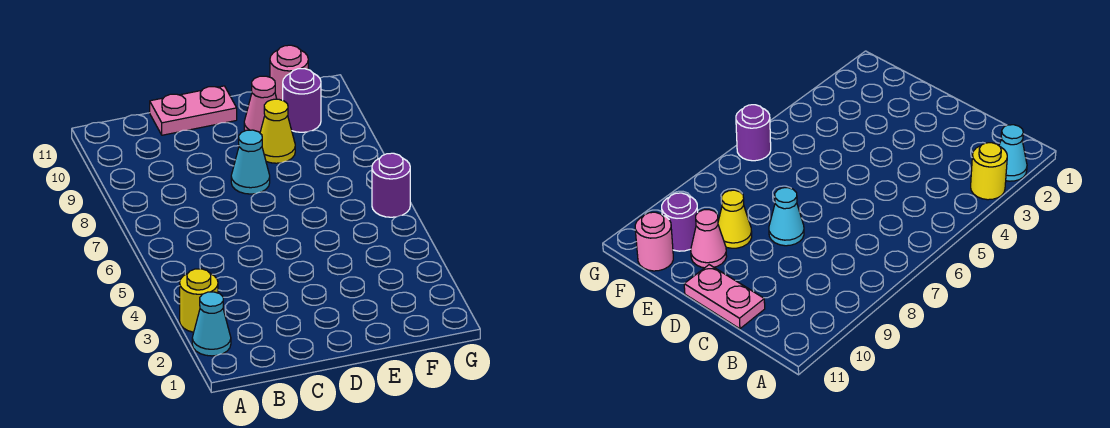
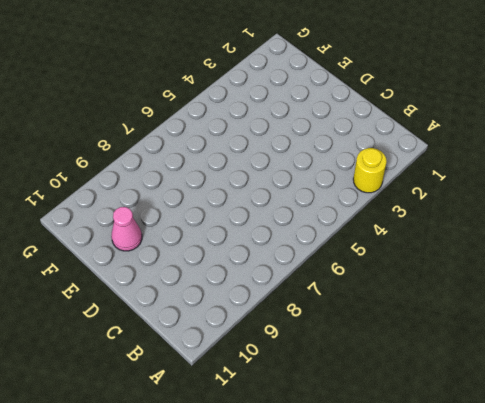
none -> cyan cone A2 level 1
none -> pink plate C11:D11 level 1

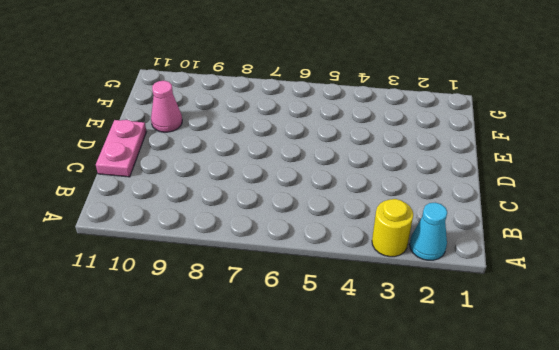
none -> cyan cone D8 level 1
none -> yellow cone E9 level 1

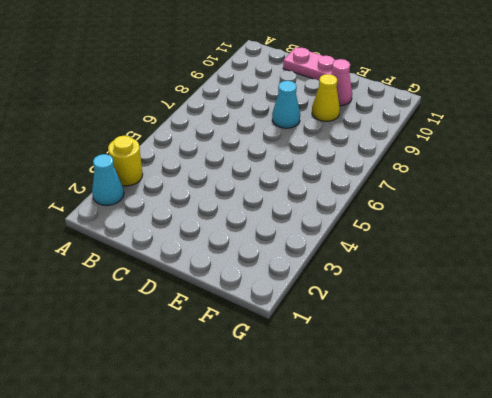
none -> purple round brick F10 level 1
none -> pink round brick F11 level 1

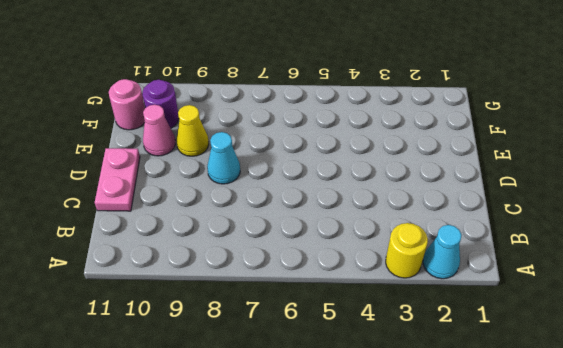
none -> purple round brick G6 level 1

